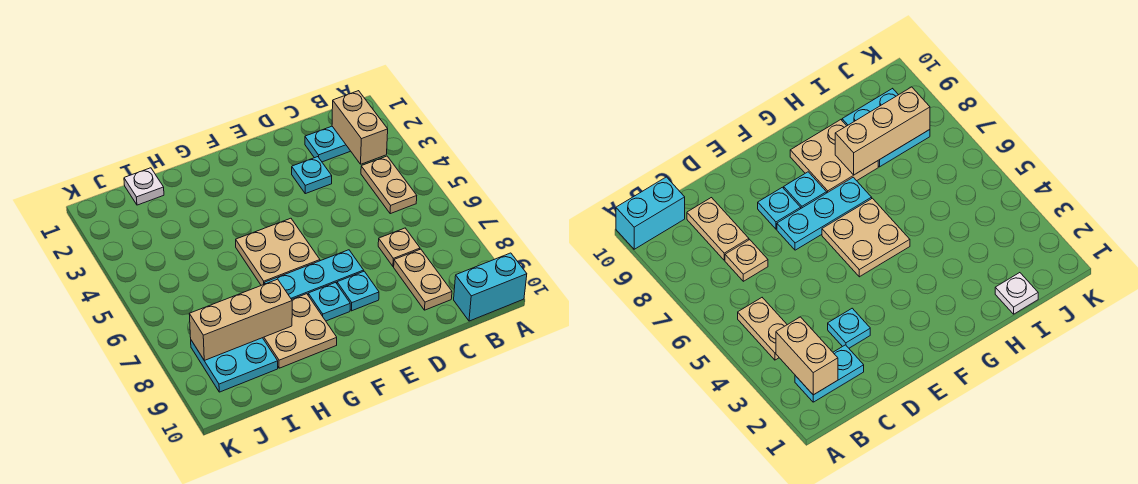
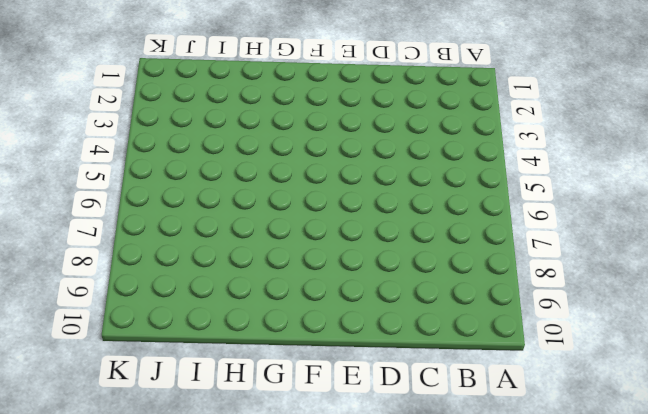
none -> cyan brick A10:B10 level 1
none -> cyan plate B2:C2 level 1
none -> tan plate B4:B5 level 1

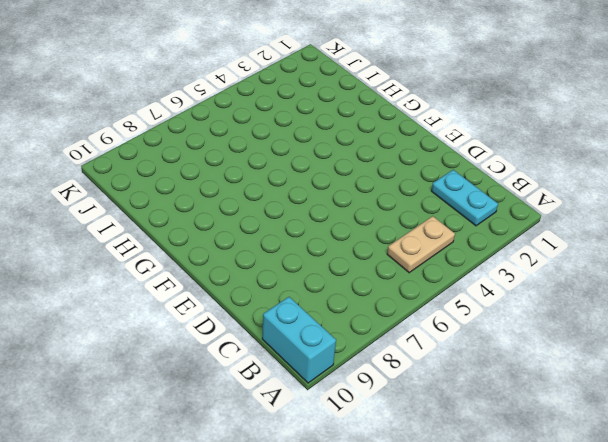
none -> tan plate C7 level 1
none -> tan plate C8:C9 level 1
none -> cyan plate D3 level 1

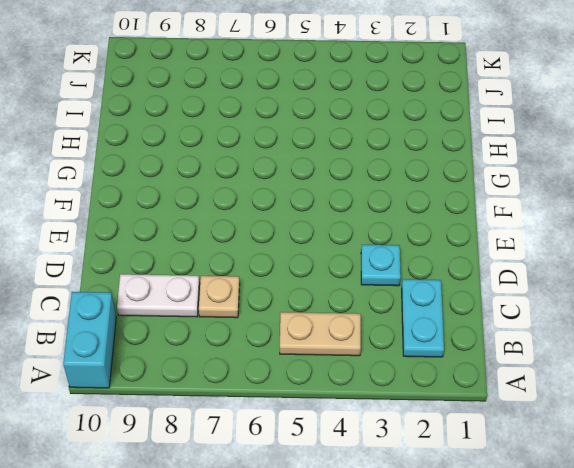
white plate C8:C9 level 1 -> tan plate C8:C9 level 1
none -> cyan plate E7:G7 level 1
none -> cyan plate E8 level 1
none -> tan plate F5:G6 level 1

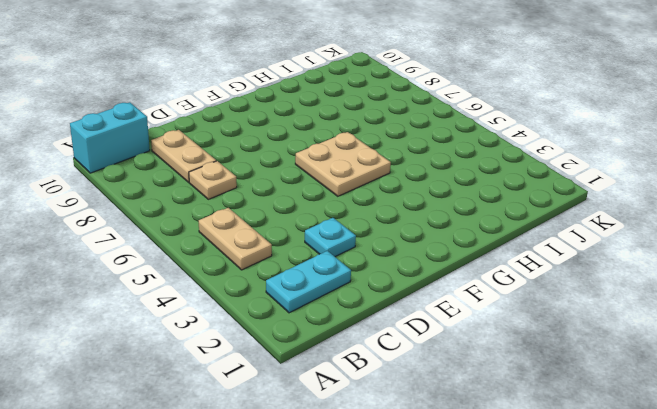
none -> cyan plate E7:G7 level 1
none -> cyan plate E8 level 1
none -> cyan plate F8 level 1

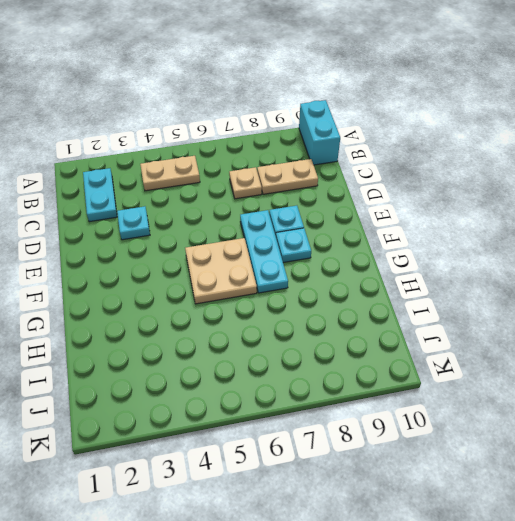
none -> tan plate G8:H9 level 1
none -> white plate I1 level 1
none -> cyan plate I8:J9 level 1

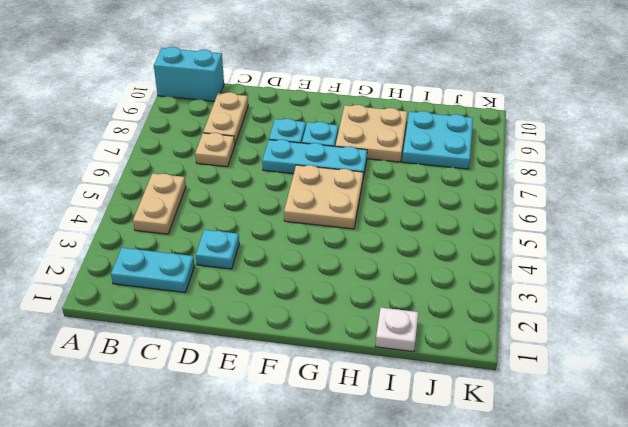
none -> tan brick B2:B3 level 2
none -> tan brick H8:J8 level 2

